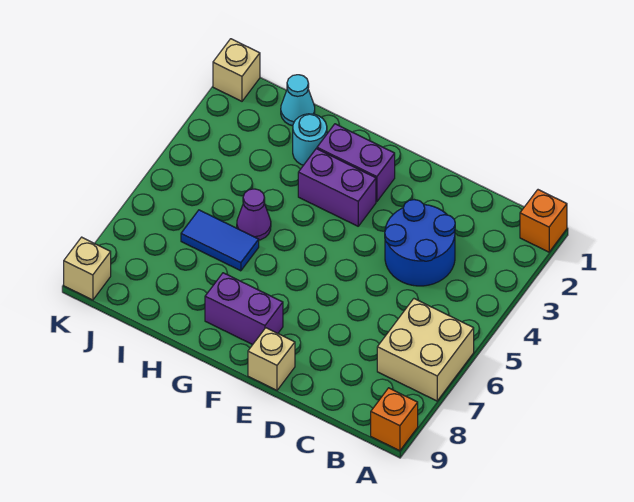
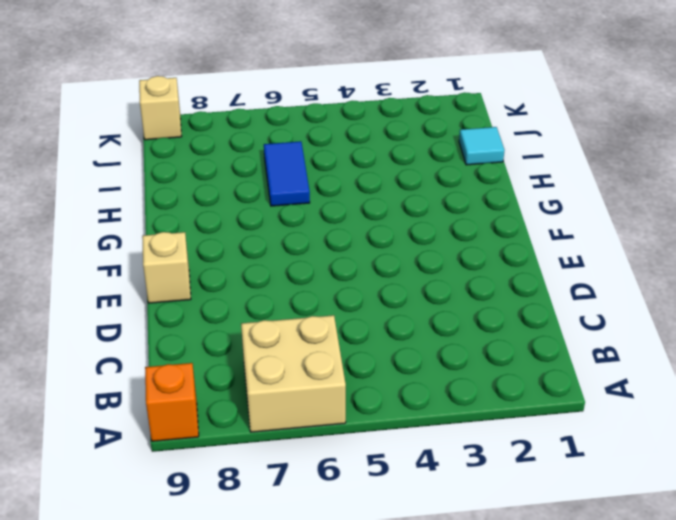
cyan tile I1 level 1 -> cyan cone I1 level 1
none -> orange brick A1 level 1
none -> blue round brick C3:D4 level 1
none -> purple brick F2:G2 level 1

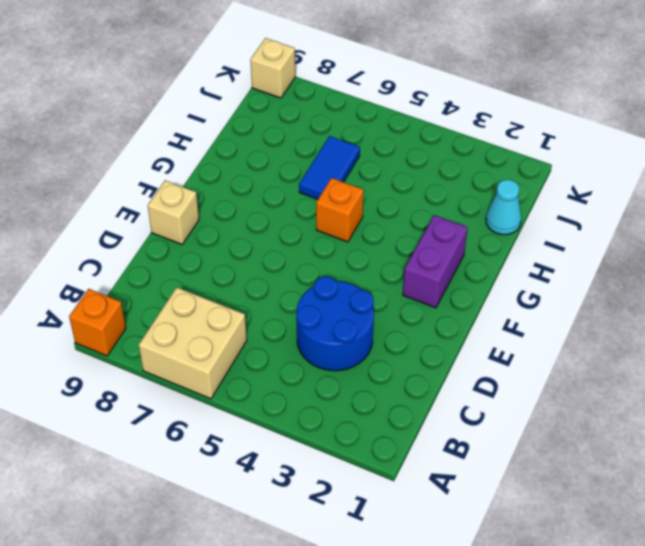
orange brick G5 level 1 -> orange brick A1 level 1
none -> purple brick F3:G3 level 1
none -> purple brick F8:G8 level 1
none -> cyan round brick H2 level 1

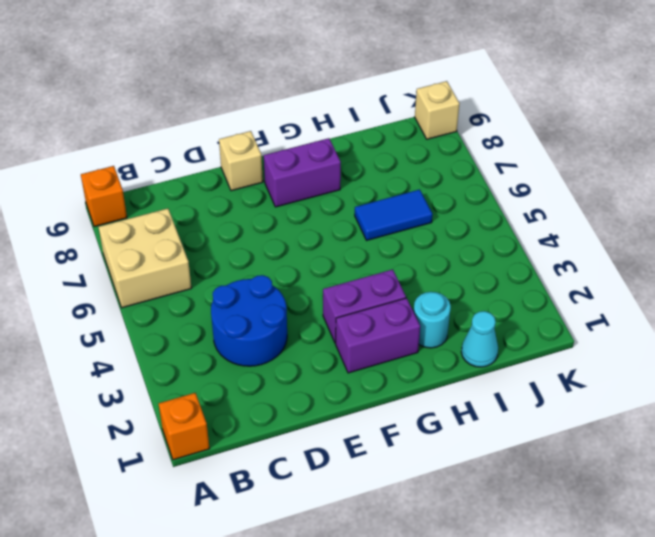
none -> purple cone H5 level 1
none -> tan brick K1 level 1

